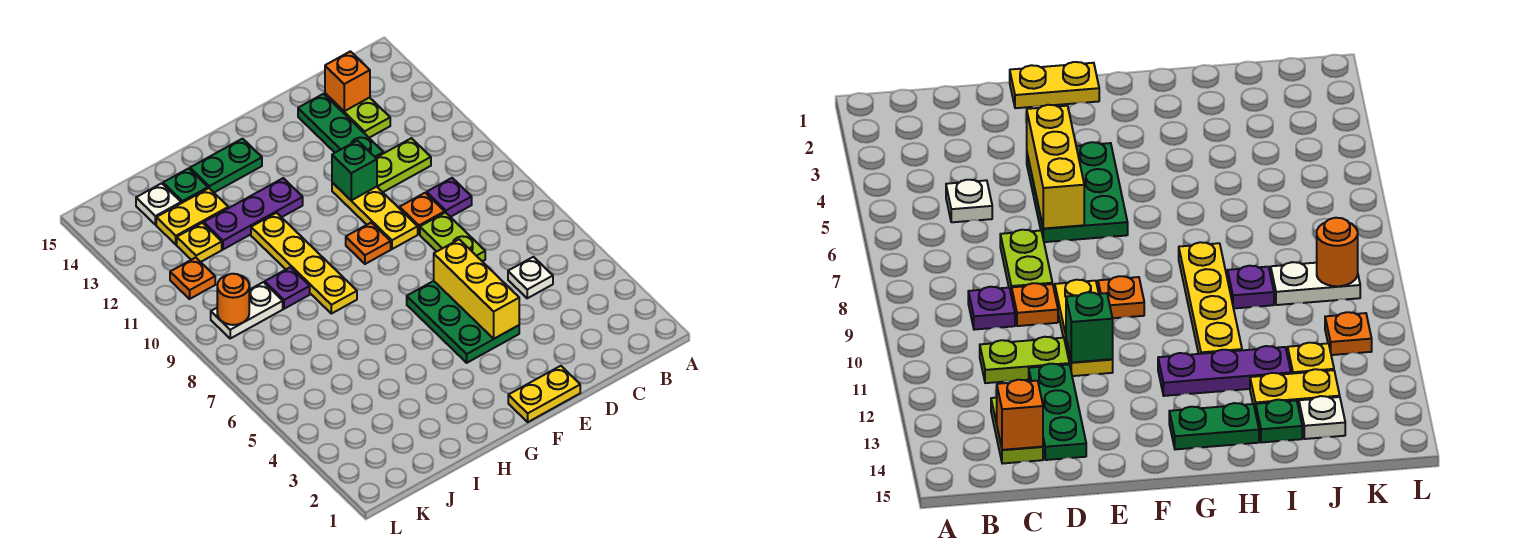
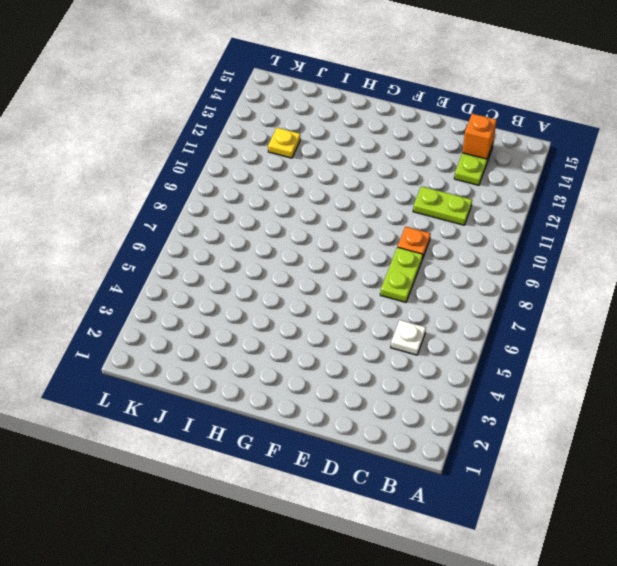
none -> purple plate C9 level 1
none -> green plate D12:D14 level 1
none -> yellow plate E1:F1 level 1

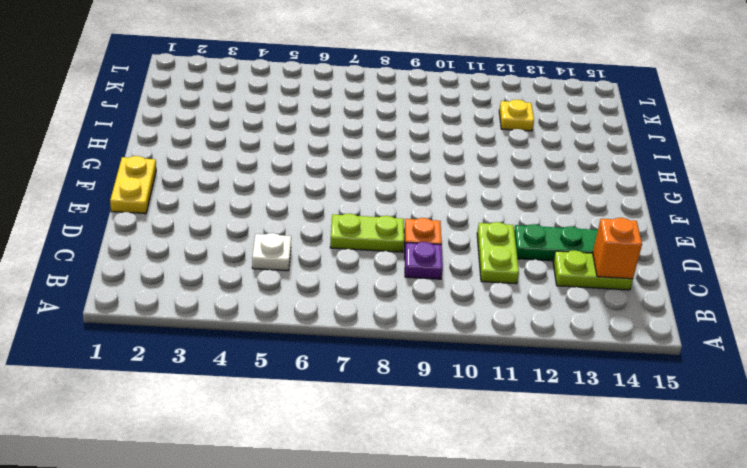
none -> green plate E4:F6 level 1
none -> yellow plate E9:E11 level 1
none -> orange plate F9 level 1

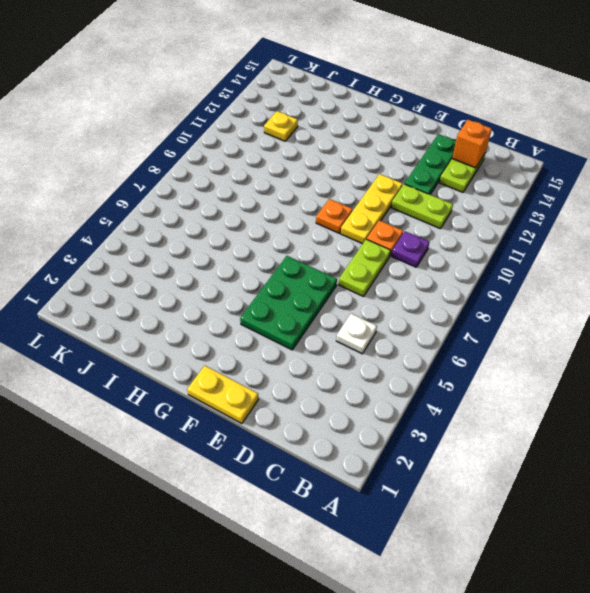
none -> purple plate G12:I12 level 1
none -> green plate G14:H14 level 1
none -> yellow plate H8:H11 level 1

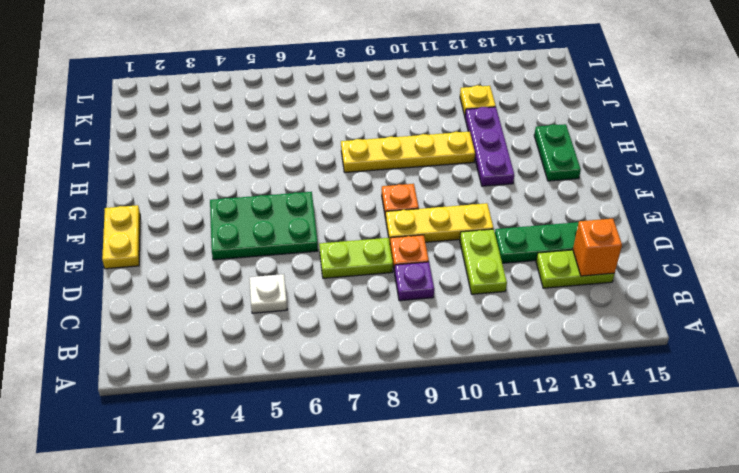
none -> purple plate I9 level 1
none -> yellow plate I13:J13 level 1
none -> green plate I14 level 1

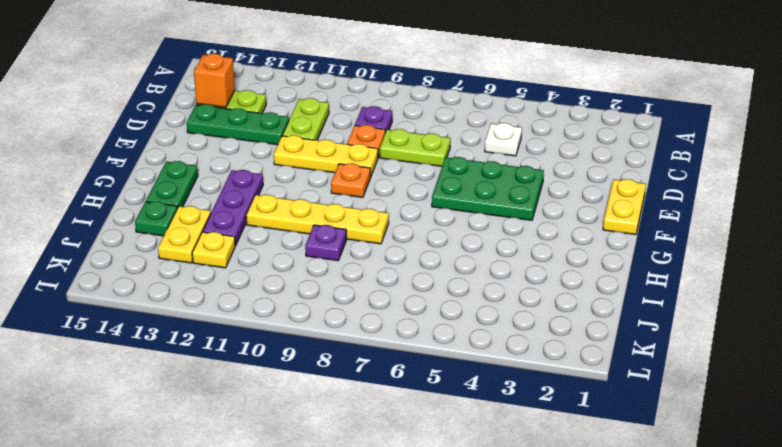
none -> white plate J9:K9 level 1
none -> white plate J14 level 1
none -> orange plate K11 level 1

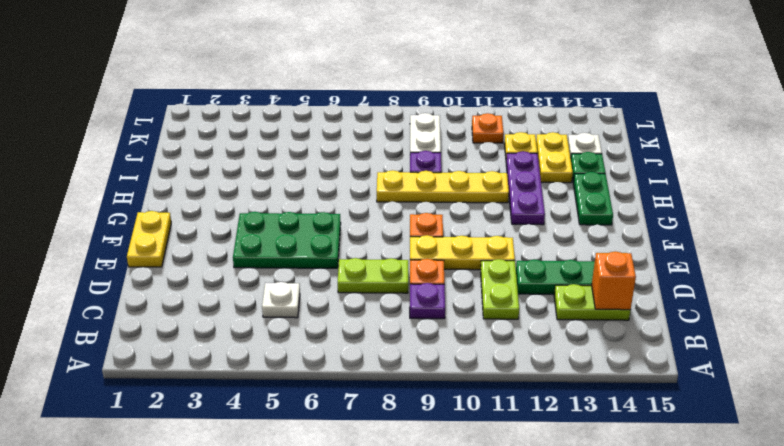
none -> yellow brick E4:E6 level 2
none -> green brick E11 level 2
none -> orange round brick K9 level 2

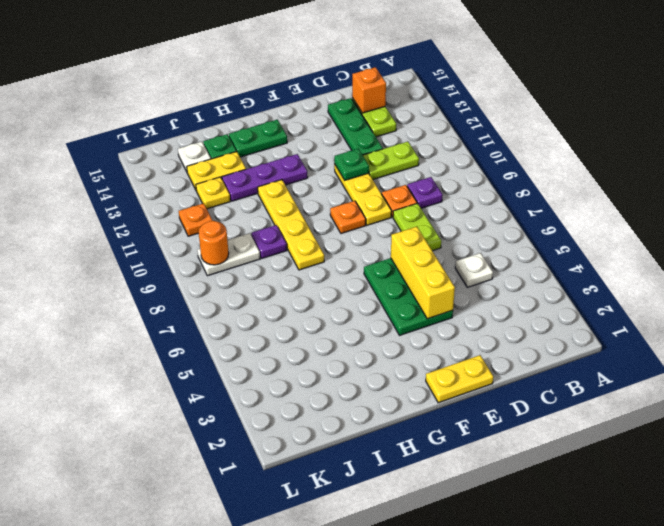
green plate E11 level 2 -> green brick E11 level 2

